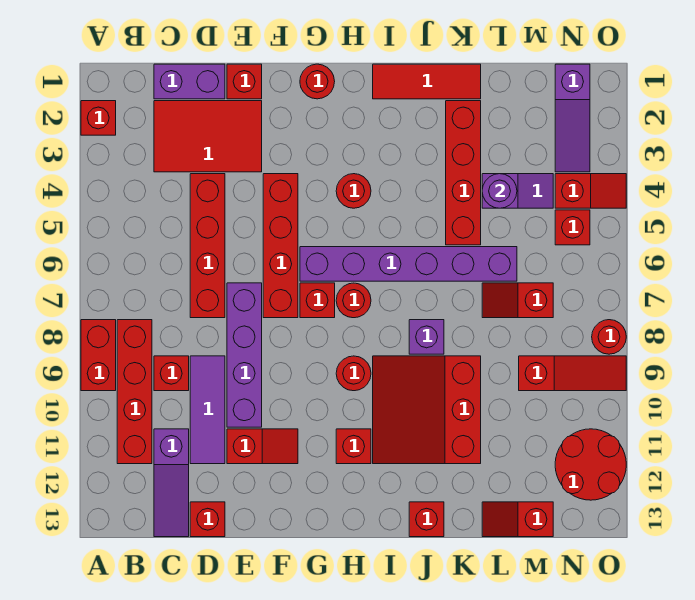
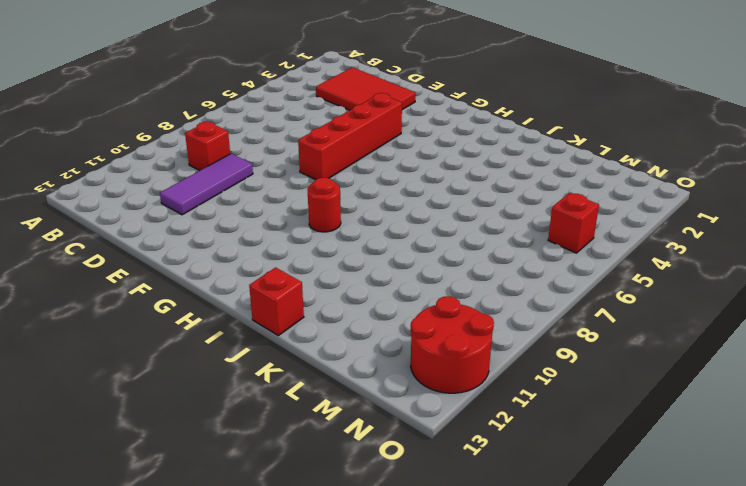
none -> red brick A2 level 1
none -> red brick A8:A9 level 1
none -> red brick B8:B11 level 1
none -> purple brick C1:D1 level 1

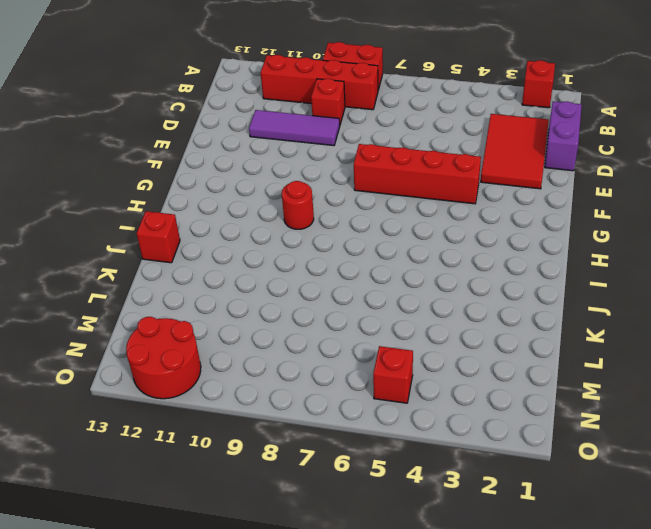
none -> purple slope C11:C13 level 1 top 11
none -> red brick D4:D7 level 1
none -> red brick D13 level 1
none -> red brick E1 level 1

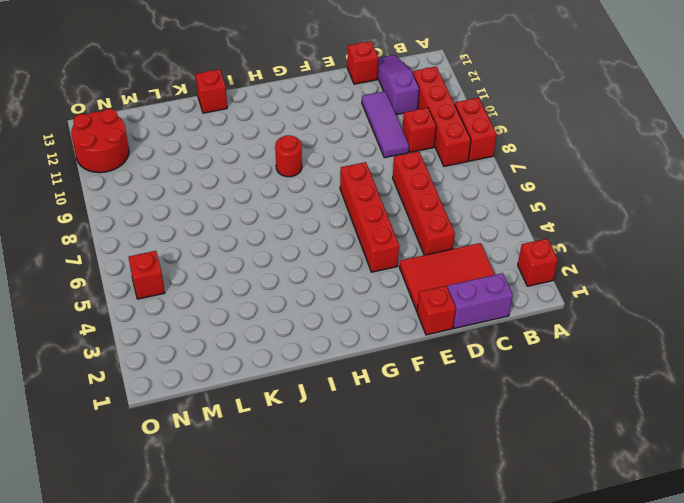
none -> purple brick E7:E10 level 1
none -> red slope E11:F11 level 1 top E
none -> red round brick G1 level 1
none -> purple brick G6:L6 level 1

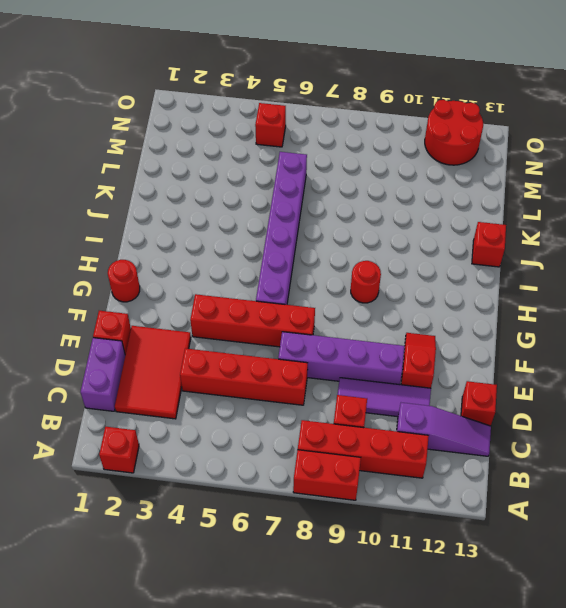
none -> red brick G7 level 1
none -> red round brick H4 level 1
none -> red round brick H7 level 1
none -> red brick H11 level 1

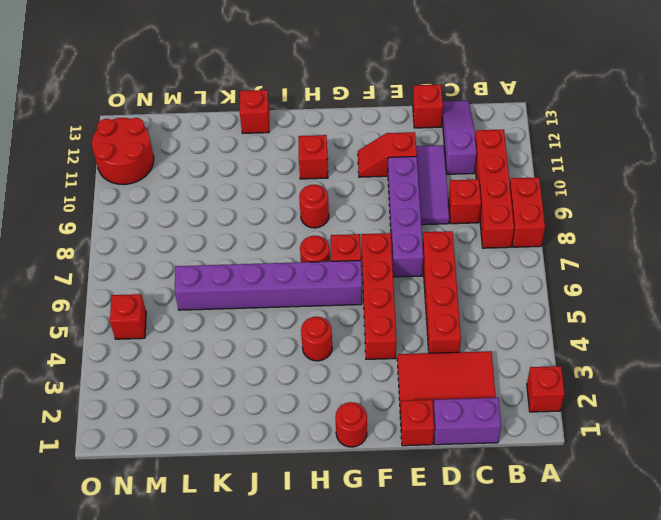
none -> red tile I1:K1 level 1
none -> red slope I9:K11 level 1 top K
none -> purple brick J8 level 1
none -> red brick K2:K5 level 1

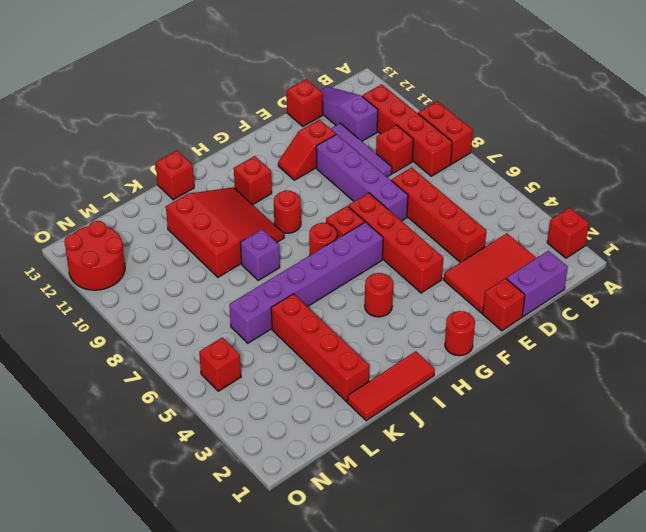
none -> purple slope L4:M4 level 1 top L
none -> red slope L7:M7 level 1 top M
none -> red slope L13:M13 level 1 top M
none -> red slope M9:O9 level 1 top M

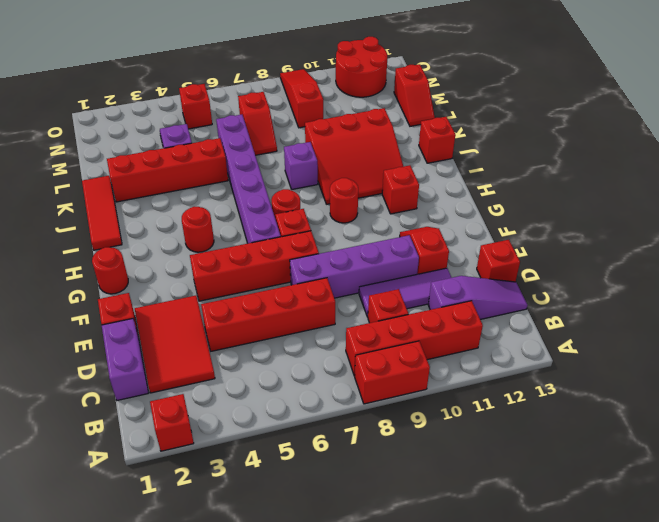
none -> purple slope N1:N3 level 1 top 1
none -> red slope N4:O4 level 1 top N
none -> red round brick O8 level 1
none -> purple round brick L4 level 2

